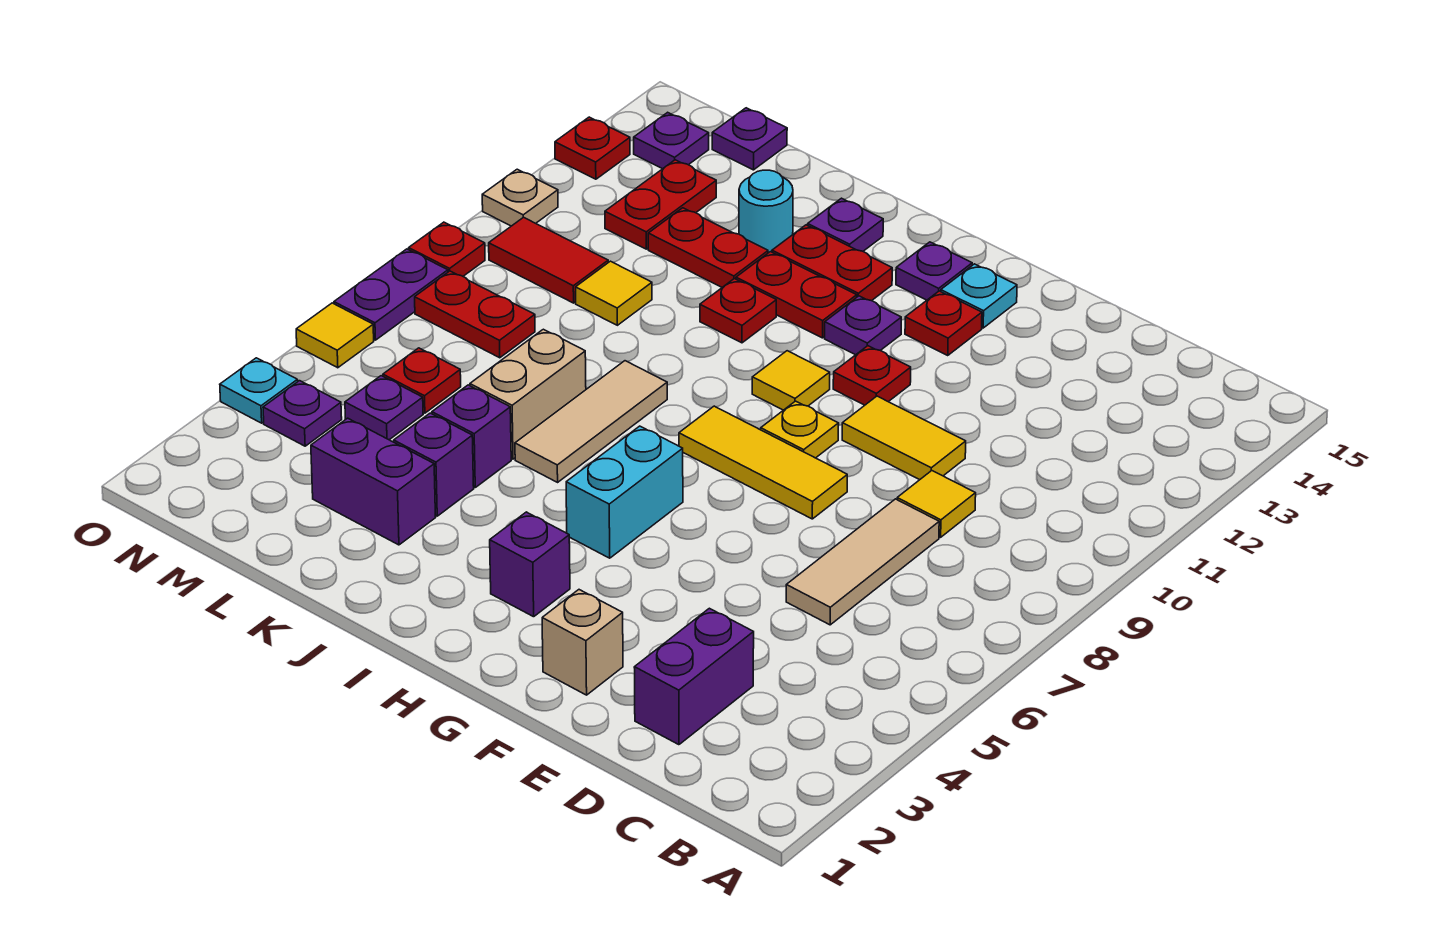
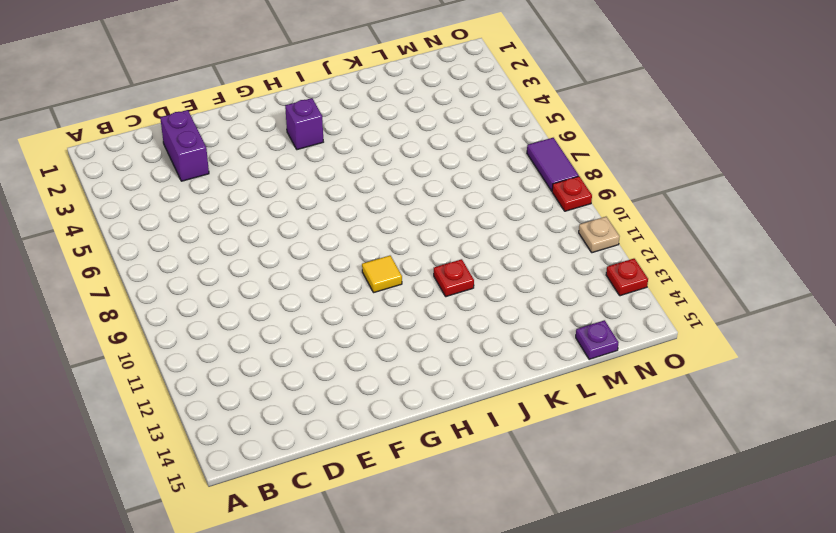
purple tile O7:O8 level 1 -> purple plate O7:O8 level 1
none -> tan tile D6:D8 level 1
none -> yellow tile D9 level 1
none -> yellow tile E10:F10 level 1
none -> tan brick F2 level 1

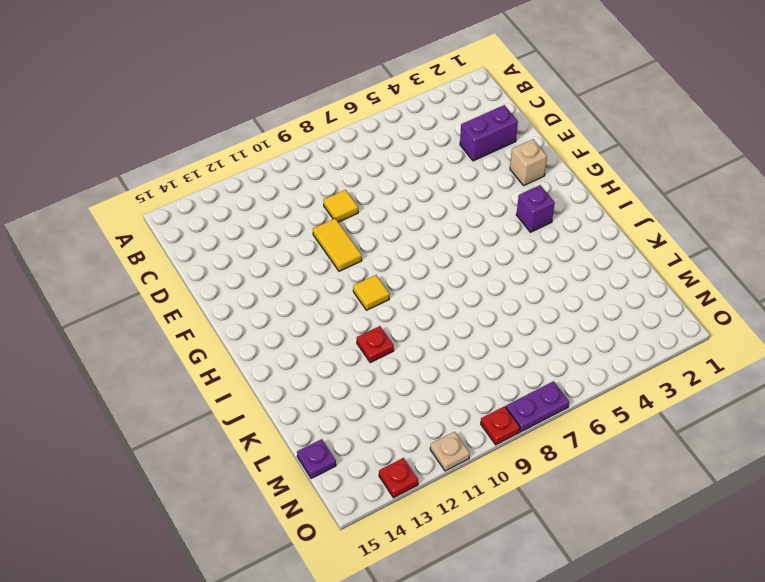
none -> tan tile D6:D8 level 1
none -> yellow tile F8:H8 level 1
none -> yellow plate G9 level 1
none -> red plate G11 level 1

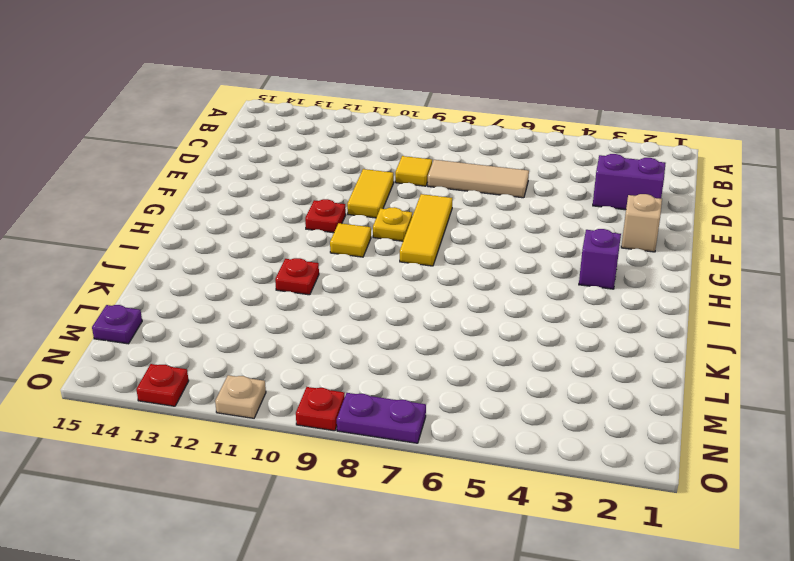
none -> red plate G13 level 1
none -> cyan plate G14 level 1
none -> cyan brick H5:H6 level 1
none -> purple plate H12 level 1

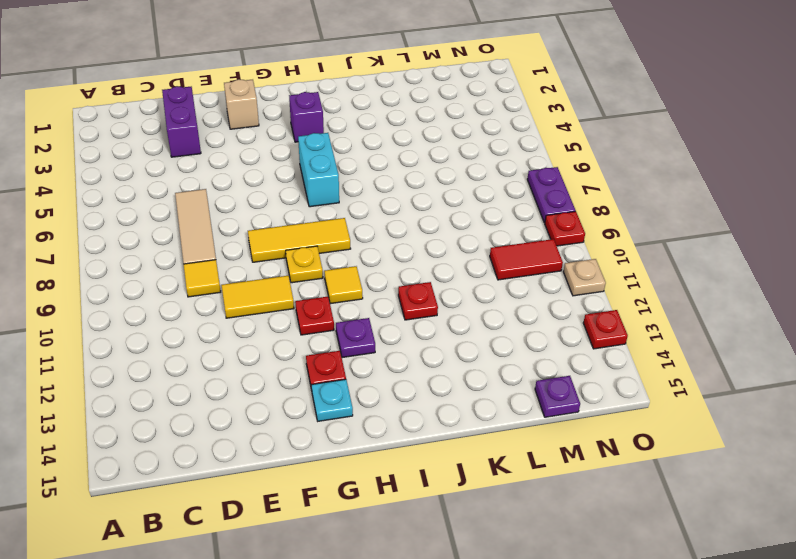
none -> purple plate H14 level 1
none -> red plate I12:J12 level 1
none -> red plate I13:J13 level 1
none -> tan tile J6:J8 level 1

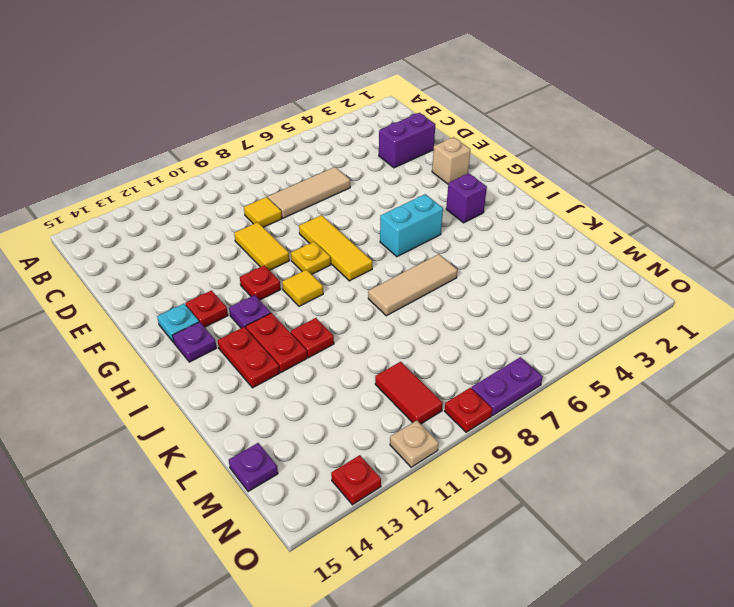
none -> purple plate J14 level 1
none -> purple brick K3:L3 level 1
none -> purple brick K4 level 1
none -> purple brick K5 level 1

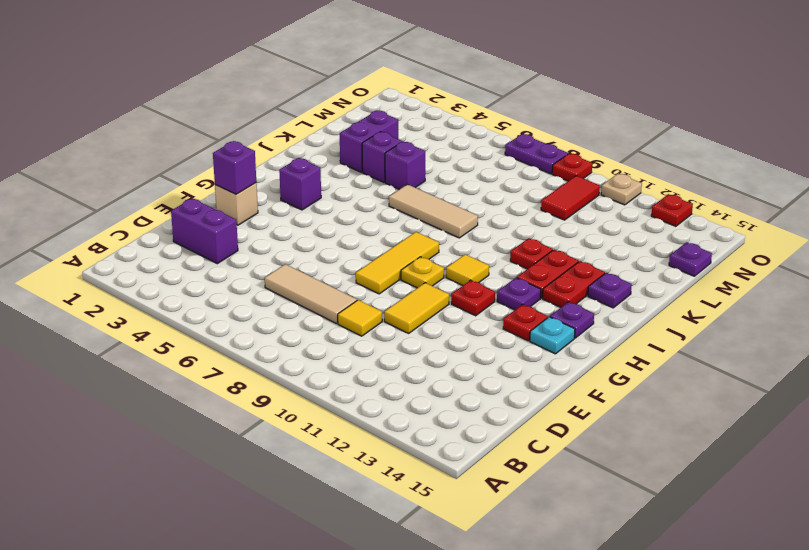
purple brick F2 level 2 -> none
none -> cyan brick H5:H6 level 1
none -> tan brick K6:K7 level 1
none -> red plate K12:L12 level 1
none -> cyan round brick K13 level 1

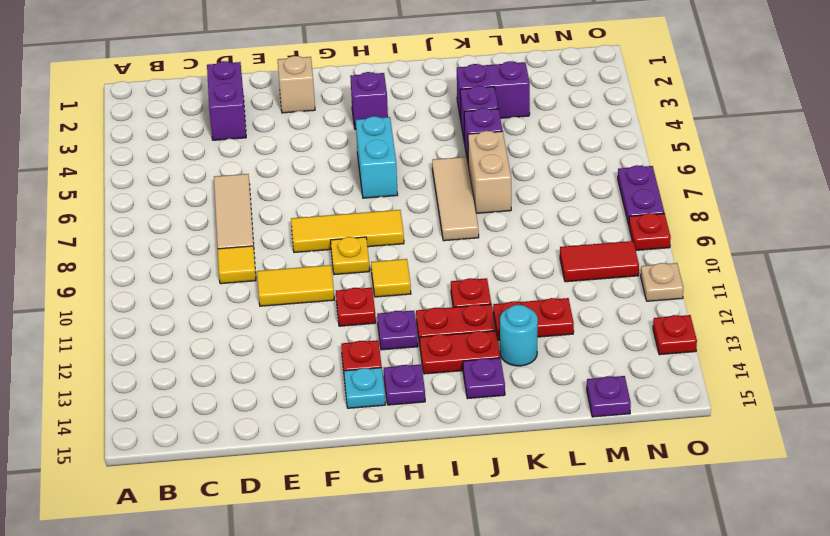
none -> yellow tile L10 level 1
none -> purple plate M5 level 1
none -> red plate M6 level 1
none -> red plate M8:N8 level 1

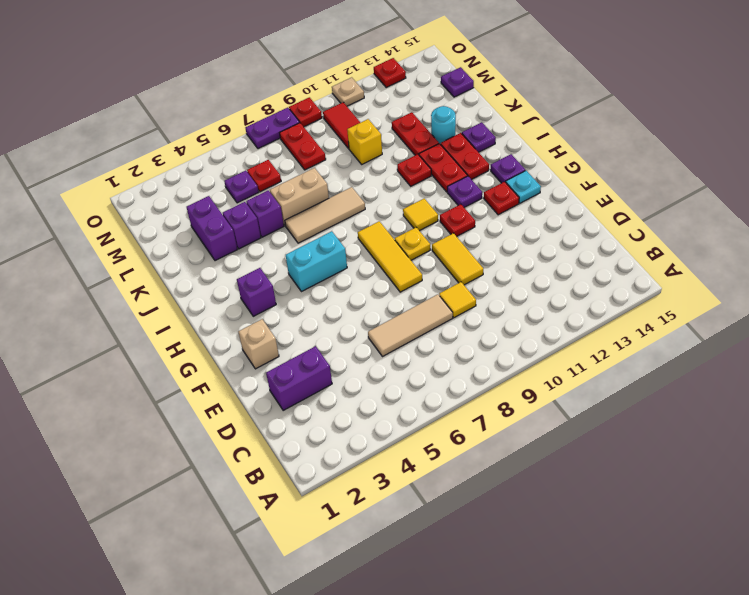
yellow brick L10 level 1 -> yellow tile L10 level 1
none -> red plate M12:M13 level 1
none -> purple plate N4 level 1
none -> purple plate N14 level 1
none -> cyan plate O4 level 1

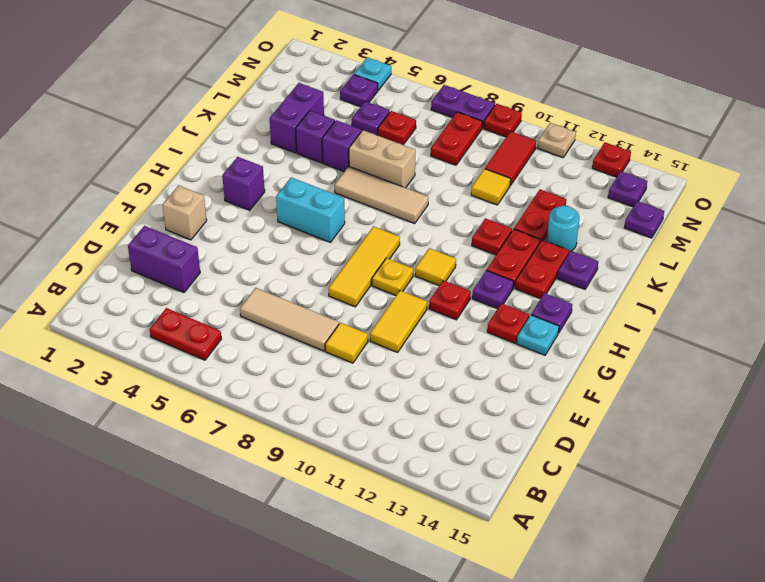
red plate B4:B5 level 1 -> red plate M12:M13 level 1
none -> yellow tile O6 level 1

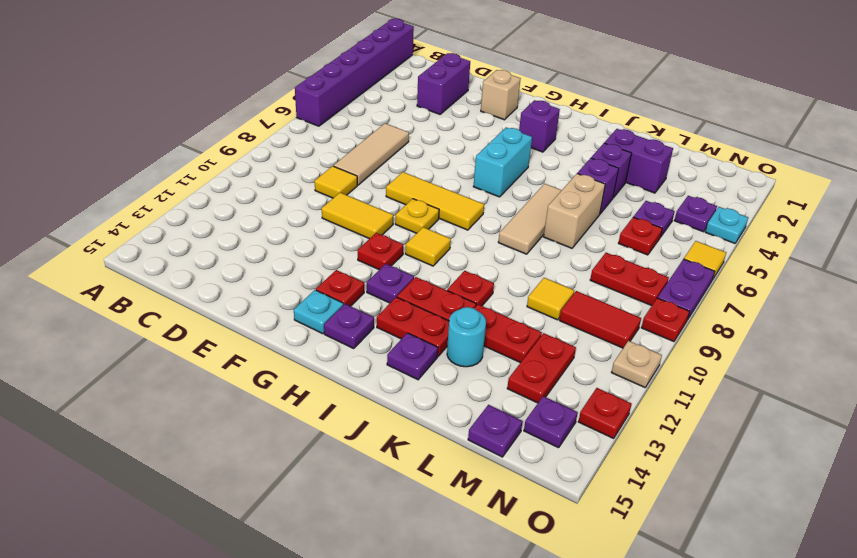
purple brick A1:A6 level 1 -> none

